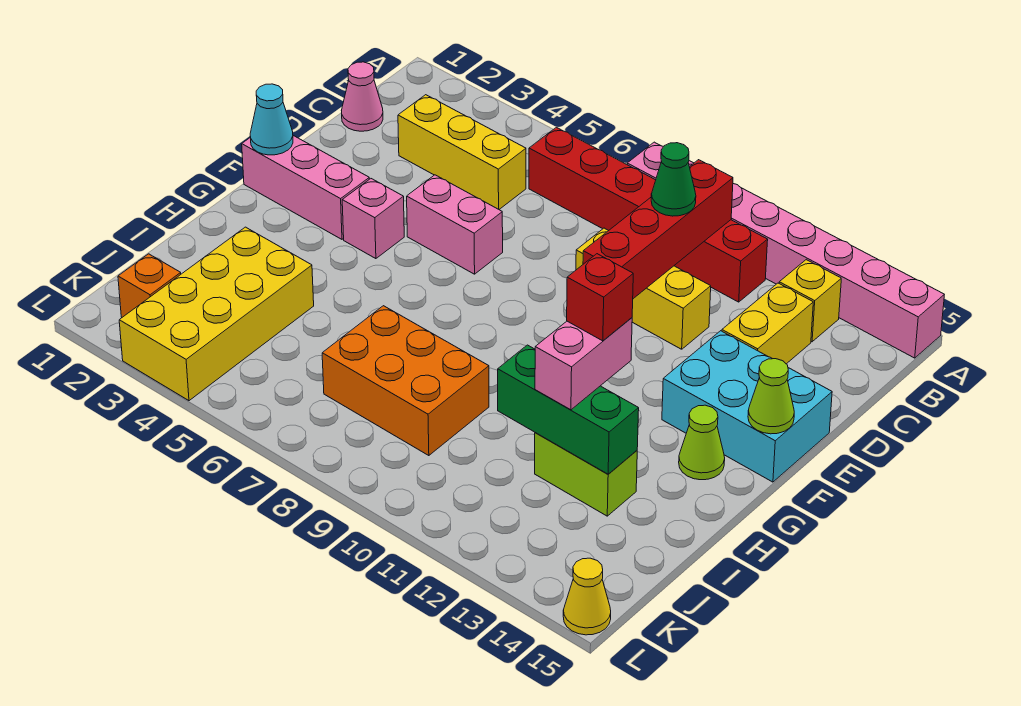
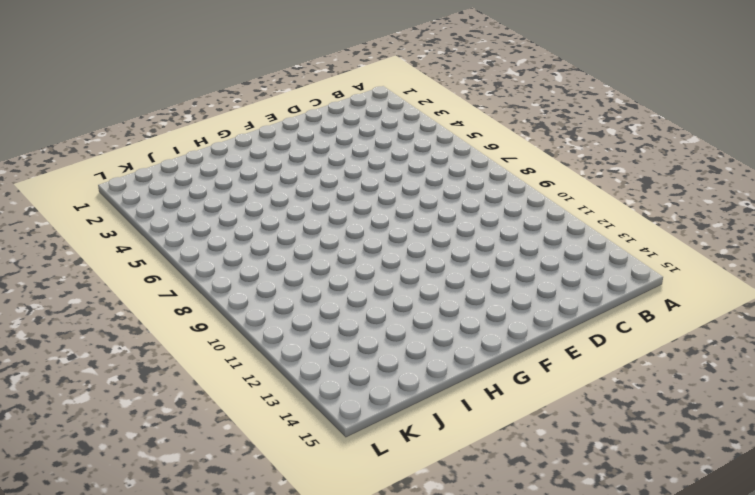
none -> pink brick A8:A15 level 1
none -> red brick B6:B11 level 1
none -> yellow brick B13 level 1

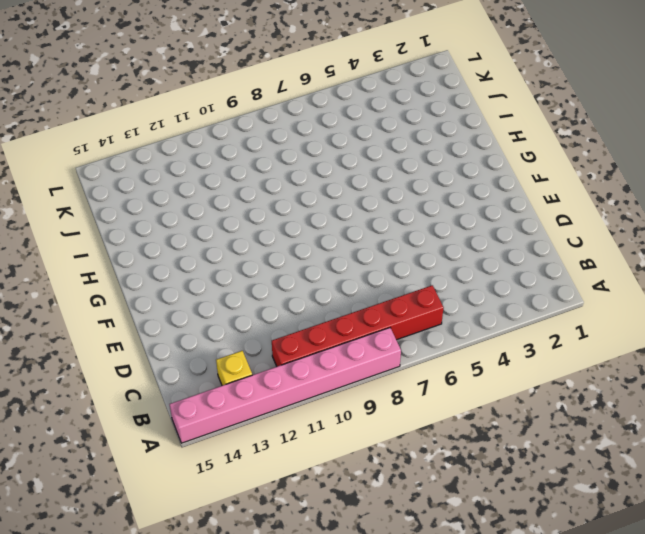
none -> pink cone C1 level 1
none -> yellow brick C3:C5 level 1
none -> yellow brick C13:D13 level 1

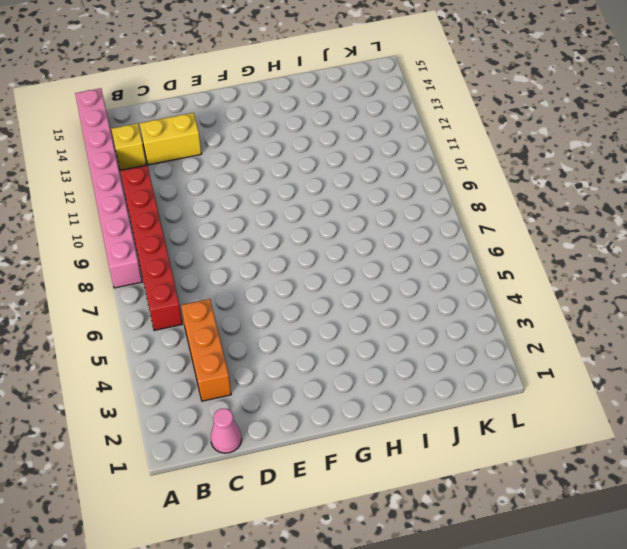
orange brick C3:C5 level 1 -> yellow brick C3:C5 level 1
none -> yellow brick D9:D11 level 1
none -> pink brick E5:E6 level 1
none -> cyan brick E13:F15 level 1

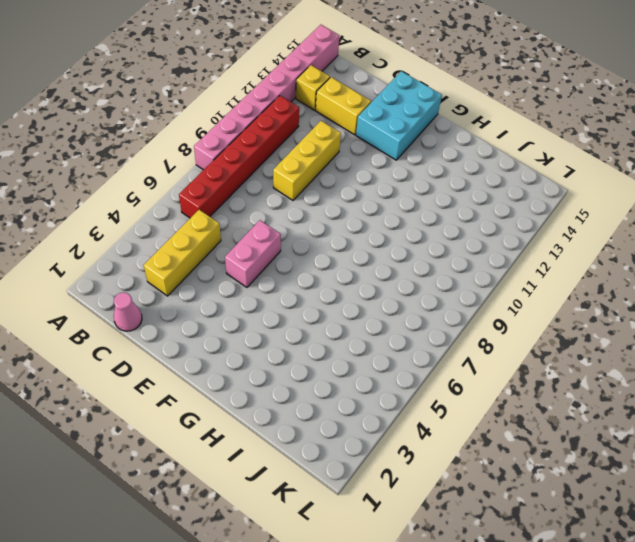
none -> pink brick F1:F3 level 1
none -> pink brick F4 level 1
none -> lime cone G14 level 1

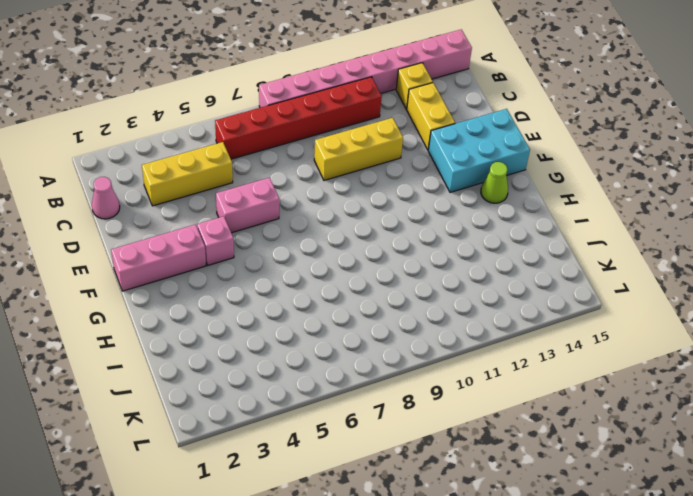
none -> yellow brick I3:L4 level 1
none -> orange brick I7:J9 level 1
none -> lime brick I12:I13 level 1

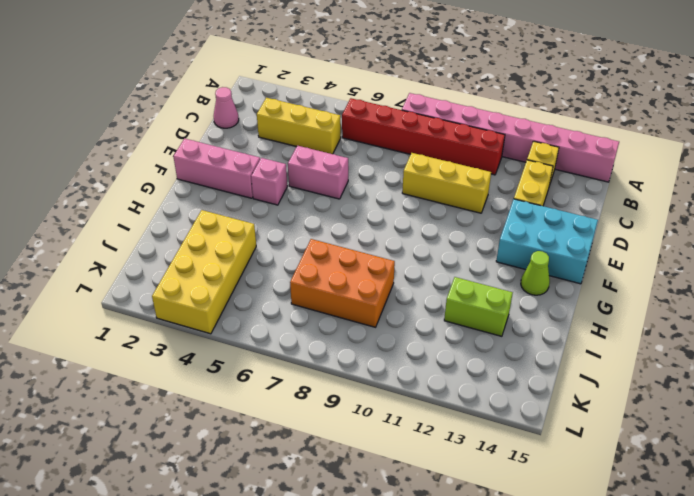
none -> orange brick K2 level 1
none -> yellow cone L15 level 1
none -> red brick B10:E10 level 2

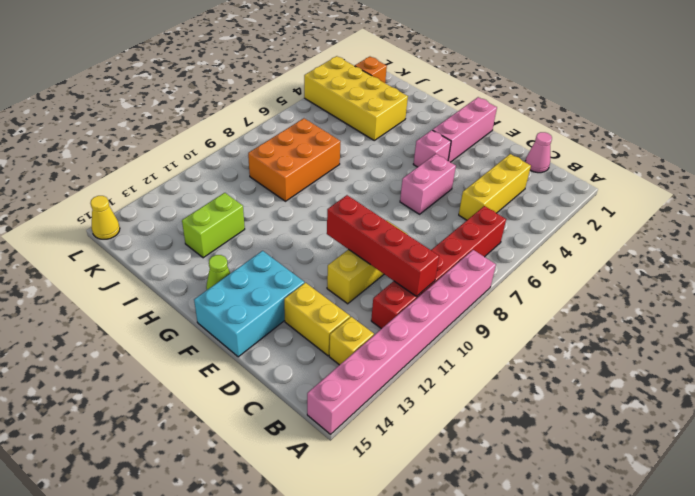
none -> cyan cone F1 level 2
none -> lime cone F15 level 2
none -> green brick I11:I13 level 2

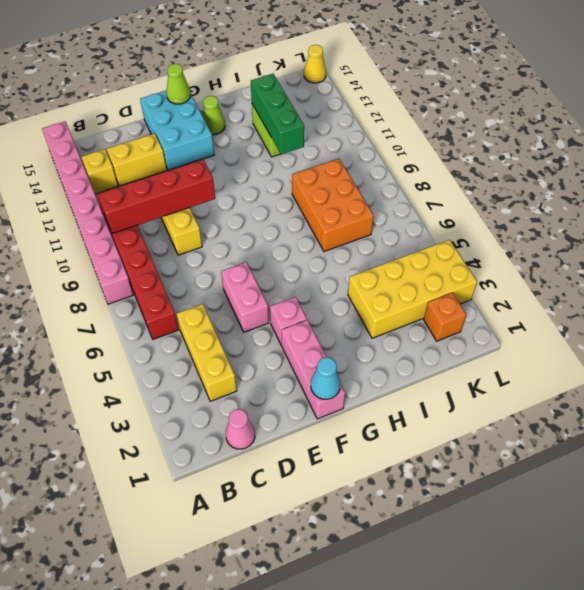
none -> green cone C10 level 3
none -> pink brick H12:I12 level 3
none -> red brick H12 level 4

